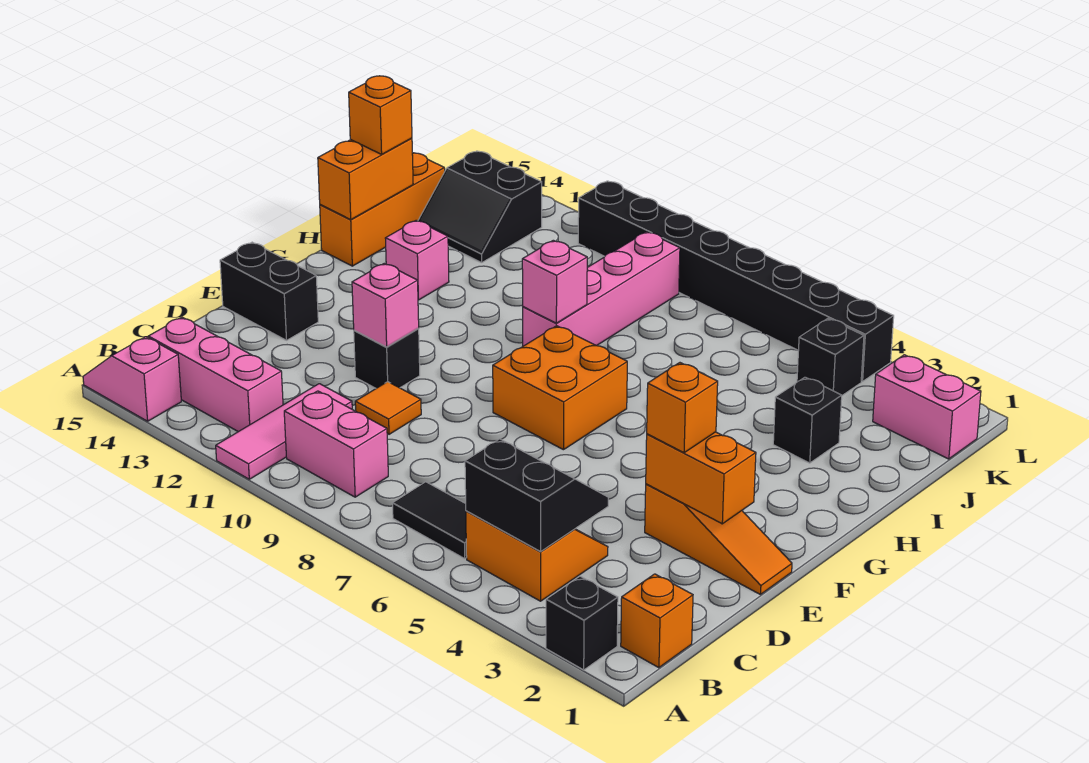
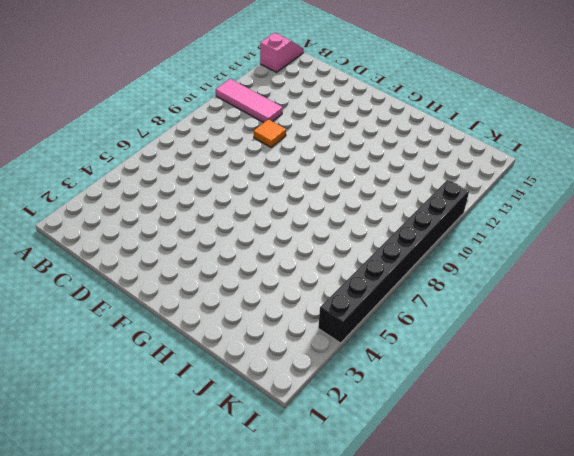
none -> black brick A2 level 1
none -> orange brick B1 level 1
none -> orange slope B4:C5 level 1 top B

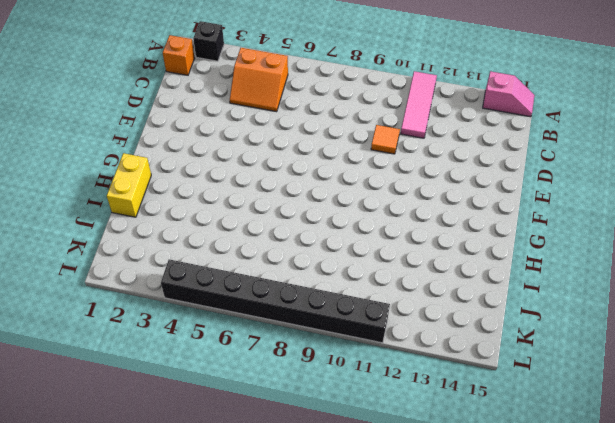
yellow brick H1:I1 level 1 -> none
none -> black tile B6:B7 level 1
none -> pink brick B9:B10 level 1
none -> pink brick B12:B14 level 1

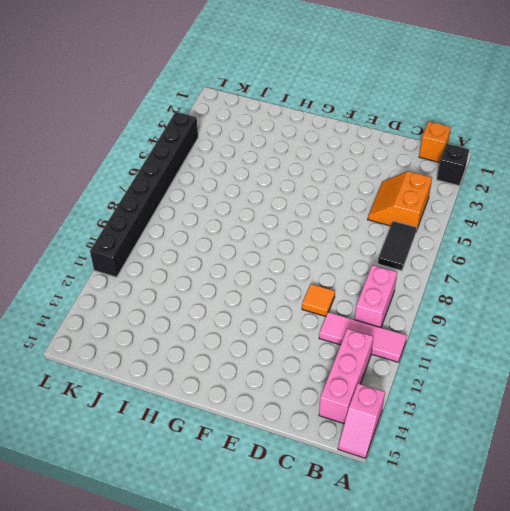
none -> orange slope E1:E3 level 1 top 3
none -> black brick E11 level 1
none -> black brick E14:E15 level 1

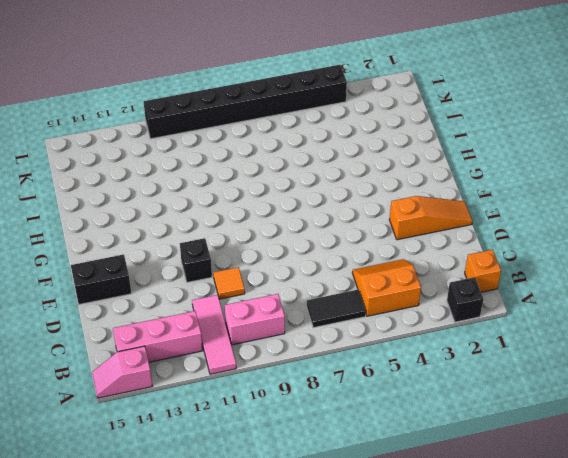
none -> orange brick F7:G8 level 1
none -> pink brick H9:K9 level 1
none -> pink brick H13 level 1

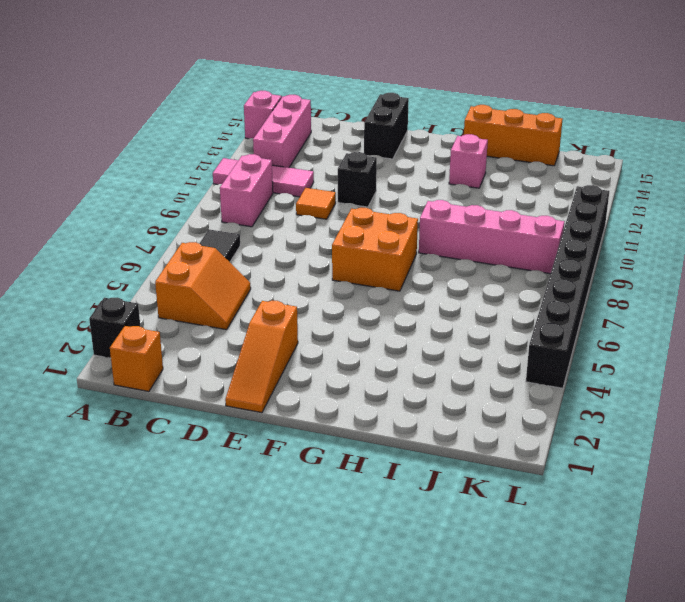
none -> black brick I3 level 1
none -> black slope J13:K14 level 1 top K
none -> pink brick K1:K2 level 1

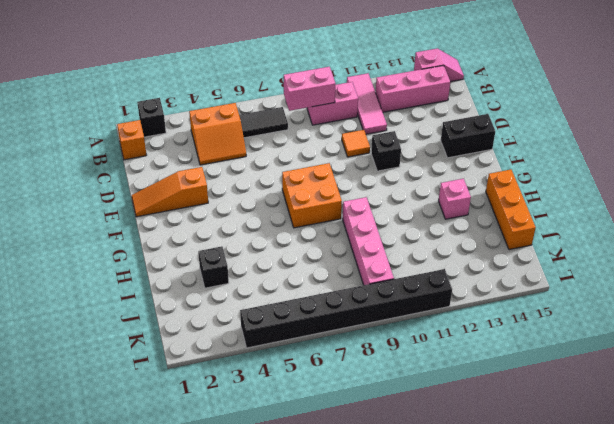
pink brick B8:B9 level 2 -> pink brick K1:K2 level 1
none -> black slope J13:K14 level 1 top K
none -> black brick K4 level 1
none -> black slope B4:C5 level 2 top B

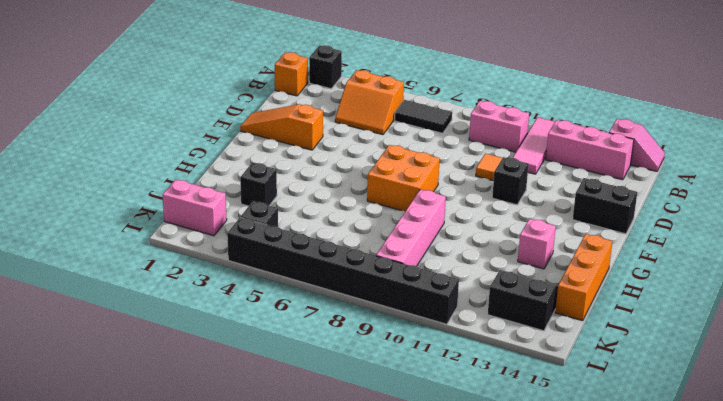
none -> black slope B4:C5 level 2 top B
none -> orange brick E2:E3 level 2
none -> pink brick E11 level 2

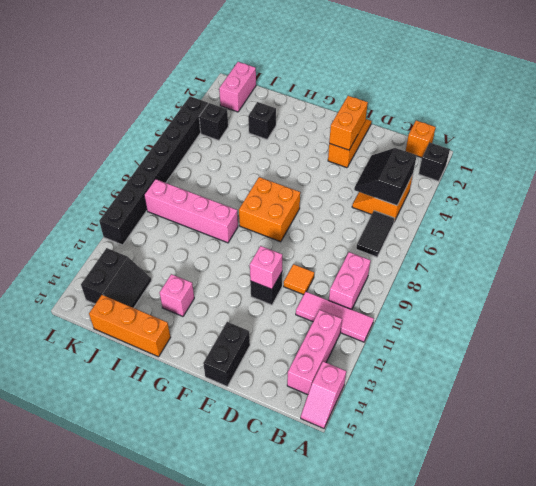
none -> pink brick H9 level 2
none -> orange brick H15:I15 level 2
none -> orange brick E3 level 3

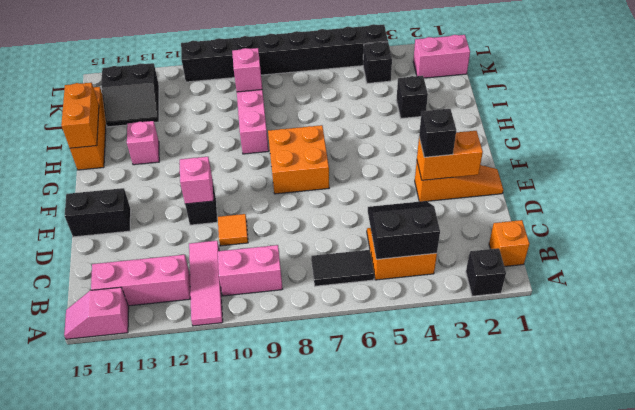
black brick E3 level 3 -> orange brick E3 level 3
pink brick J9 level 2 -> pink brick H9 level 2
none -> orange brick I15 level 3

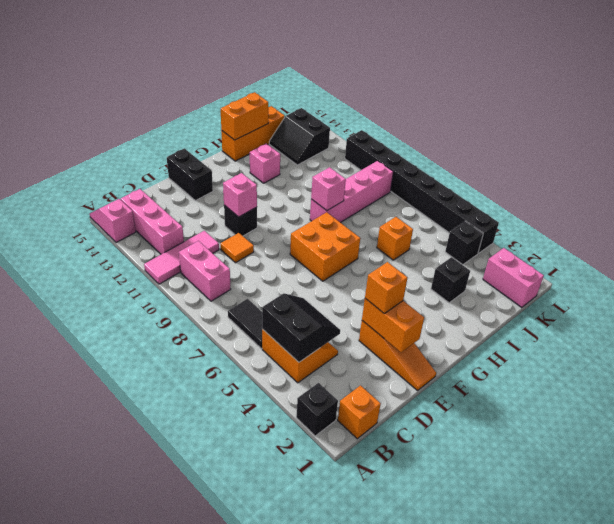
orange brick I6 level 1 -> orange brick I15 level 3

